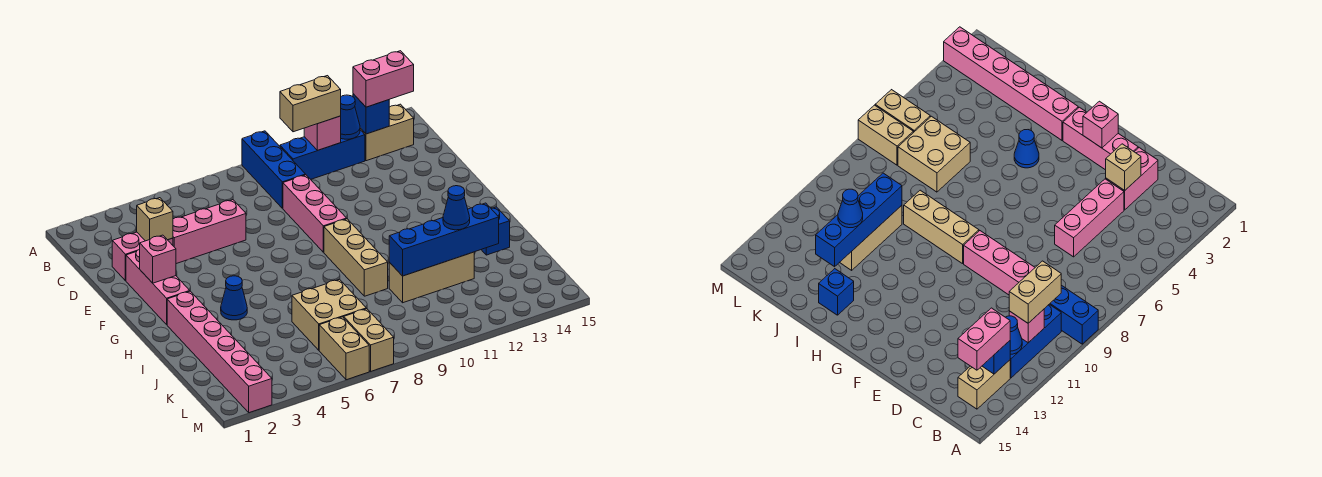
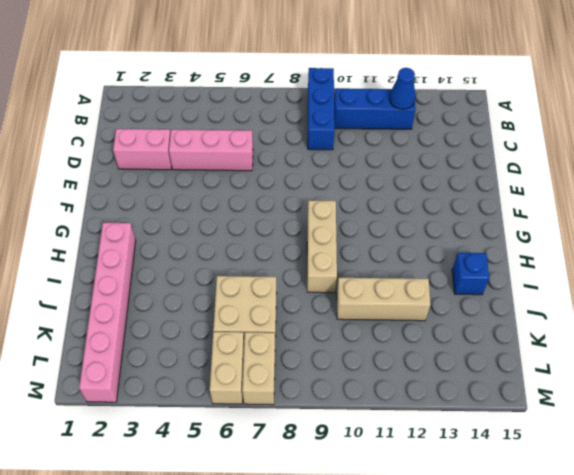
none -> tan brick B13:B14 level 1
none -> pink brick D9:F9 level 1
none -> pink brick E2:G2 level 1

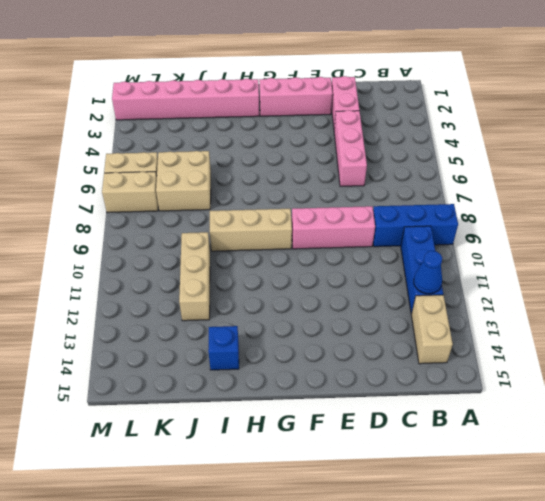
none -> blue cone H4 level 1
none -> pink brick B11 level 2
none -> blue brick B13 level 2

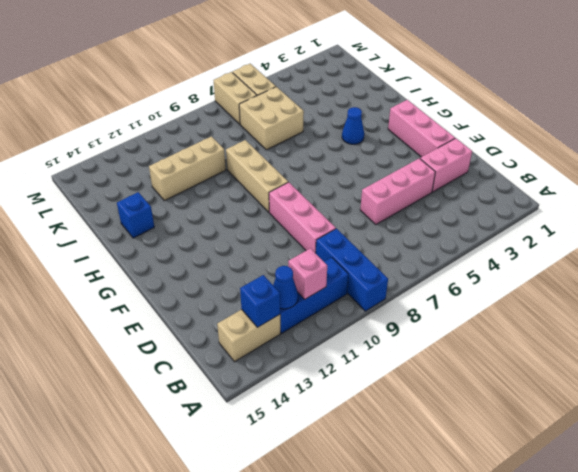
none -> pink brick H2:M2 level 1
none -> tan brick D3 level 2
none -> pink brick F2 level 2

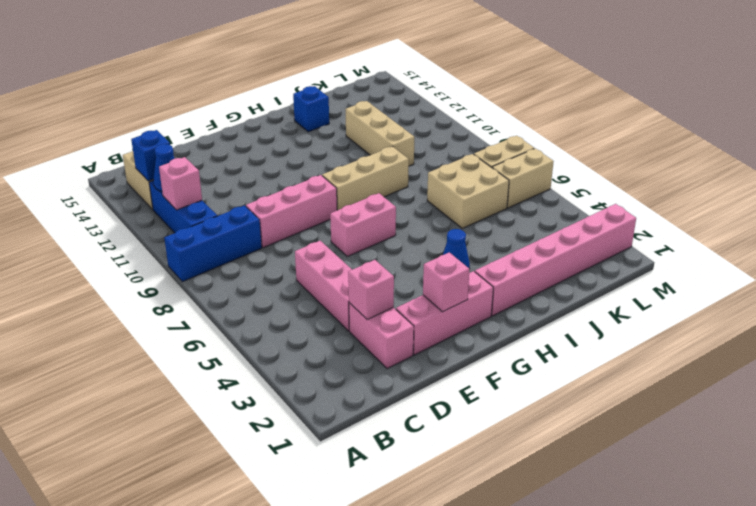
pink brick D3 level 2 -> tan brick D3 level 2
pink brick F7:G7 level 1 -> pink brick B13:B14 level 3
none -> blue brick J10:J13 level 2
none -> tan brick B10:B11 level 3
none -> blue cone J12 level 3

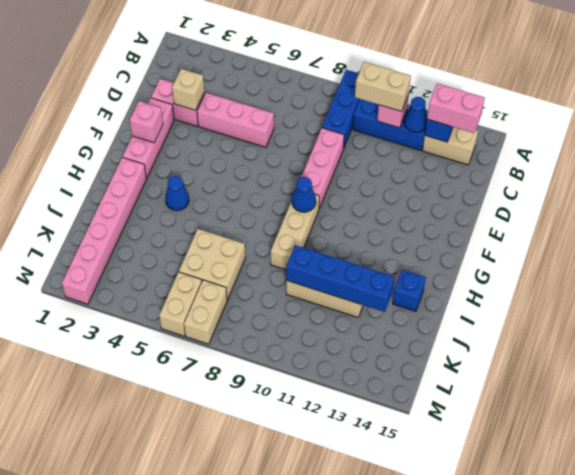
blue cone G9 level 2 -> blue cone J12 level 3

